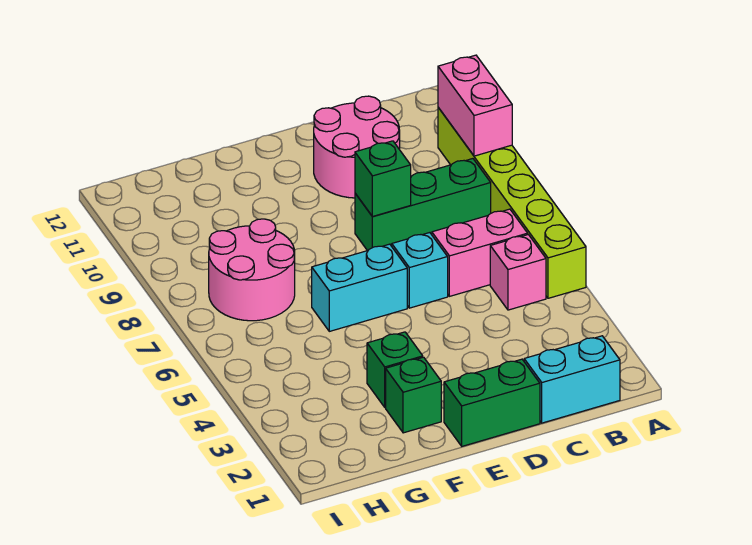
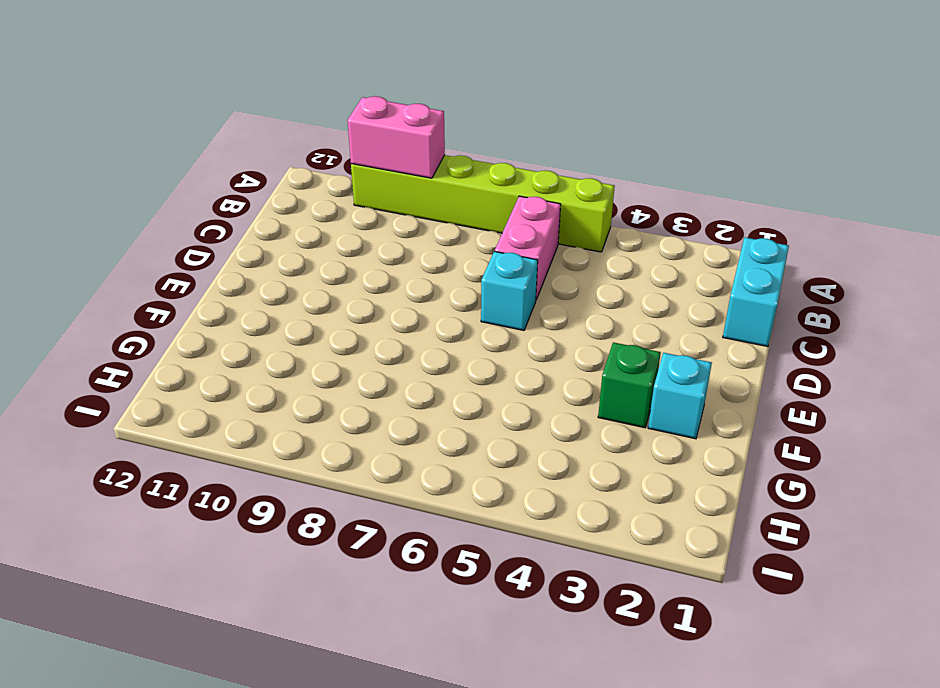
cyan brick F2 level 1 -> green brick F2 level 1
none -> pink brick B5 level 1
none -> green brick B8:D8 level 1
none -> pink round brick C10:D11 level 1

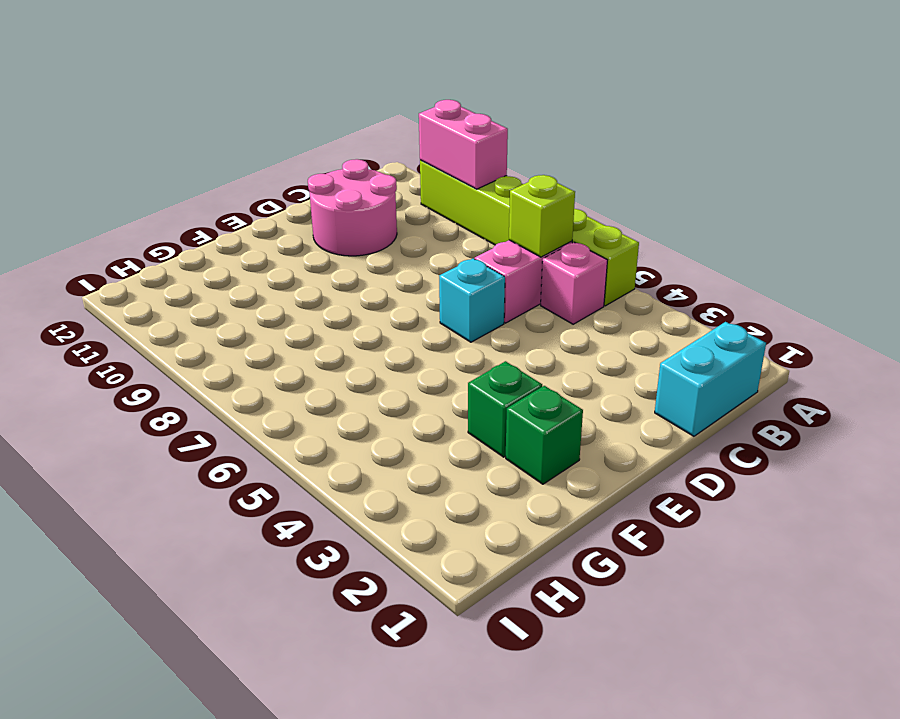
lime brick B6 level 2 -> none
none -> green brick B8:D8 level 1
none -> green brick D1:E1 level 1
none -> cyan brick E6:F6 level 1

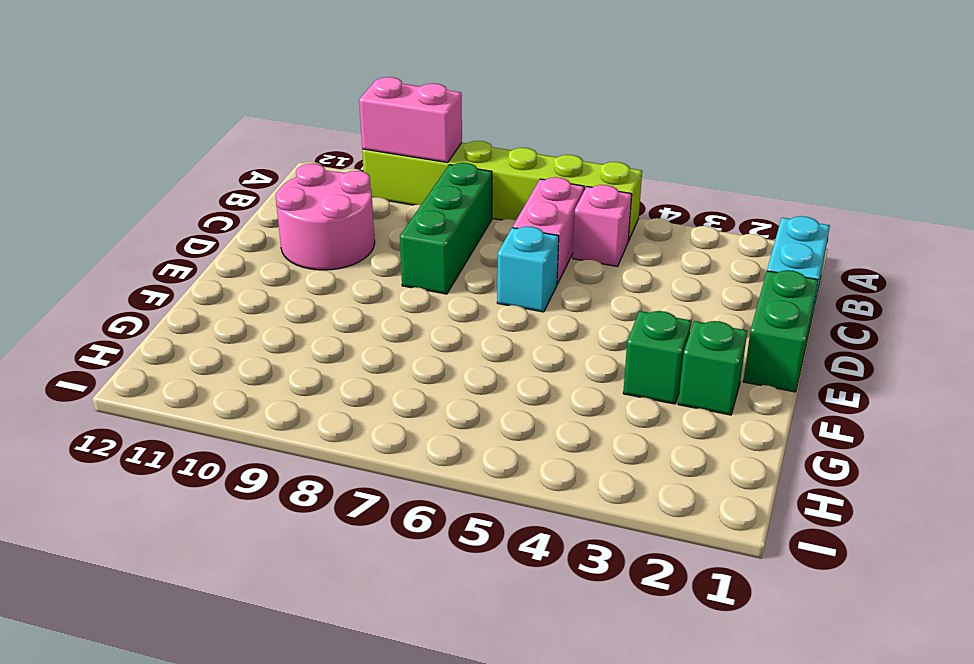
none -> cyan brick E6:F6 level 1
none -> pink round brick G7:H8 level 1
none -> green brick D8 level 2

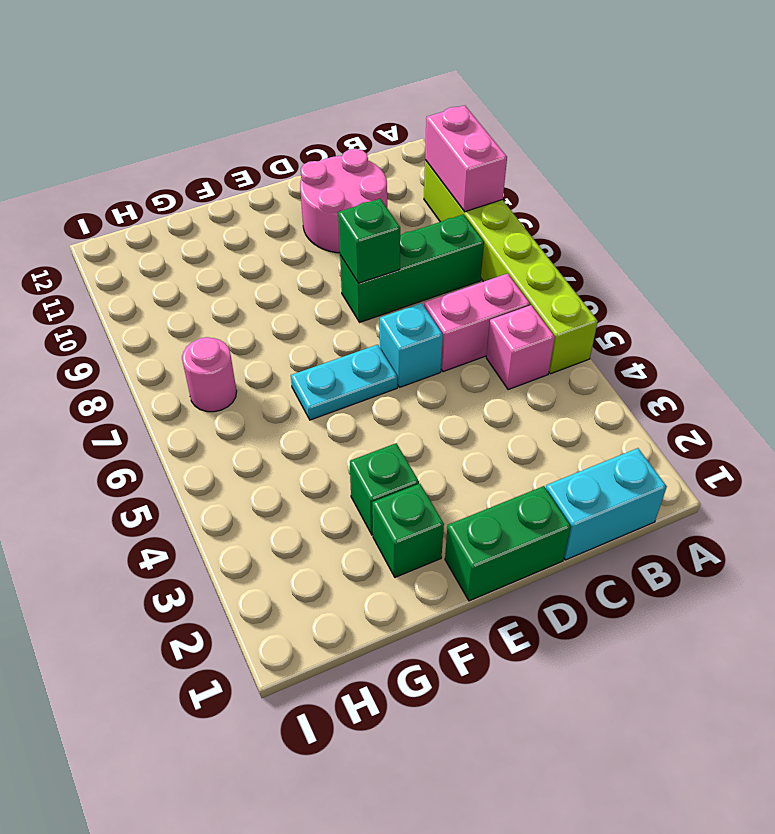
cyan plate E6:F6 level 1 -> cyan brick E6:F6 level 1
pink round brick H7 level 1 -> pink round brick G7:H8 level 1

